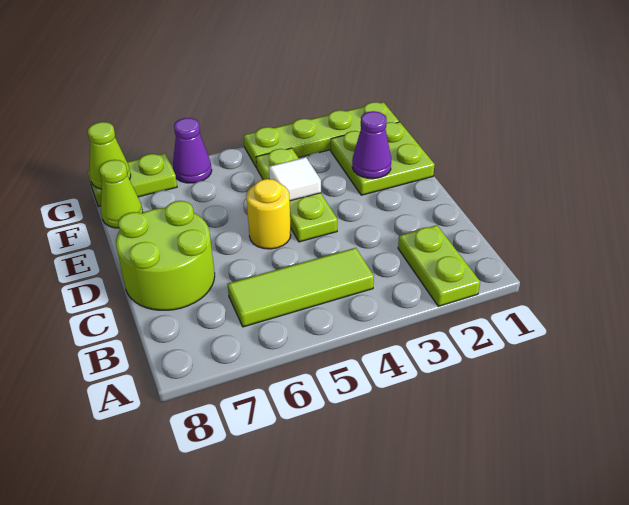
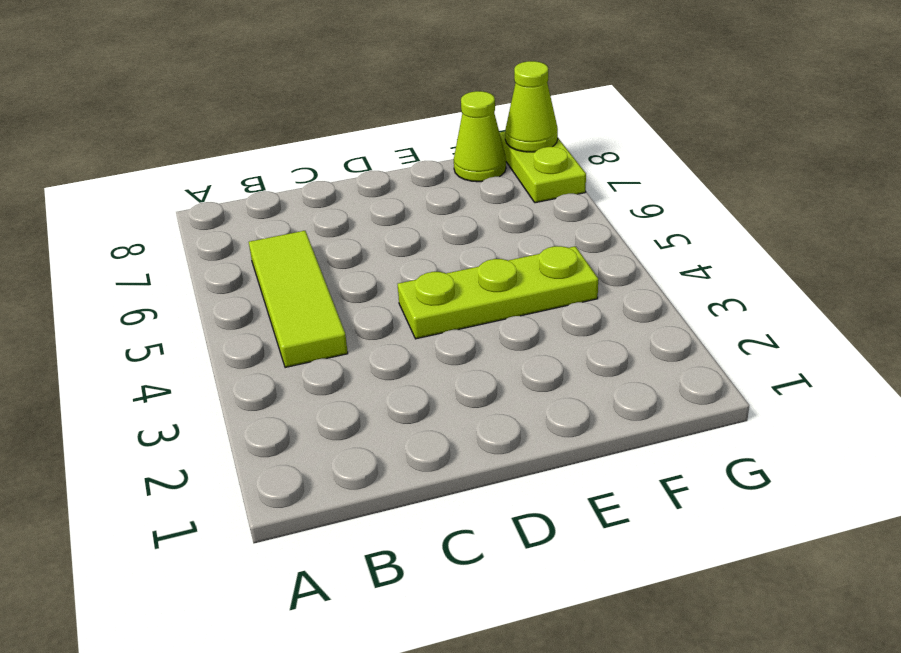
none -> lime plate A2:B2 level 1
none -> lime round brick C7:D8 level 1
none -> yellow round brick D5 level 1

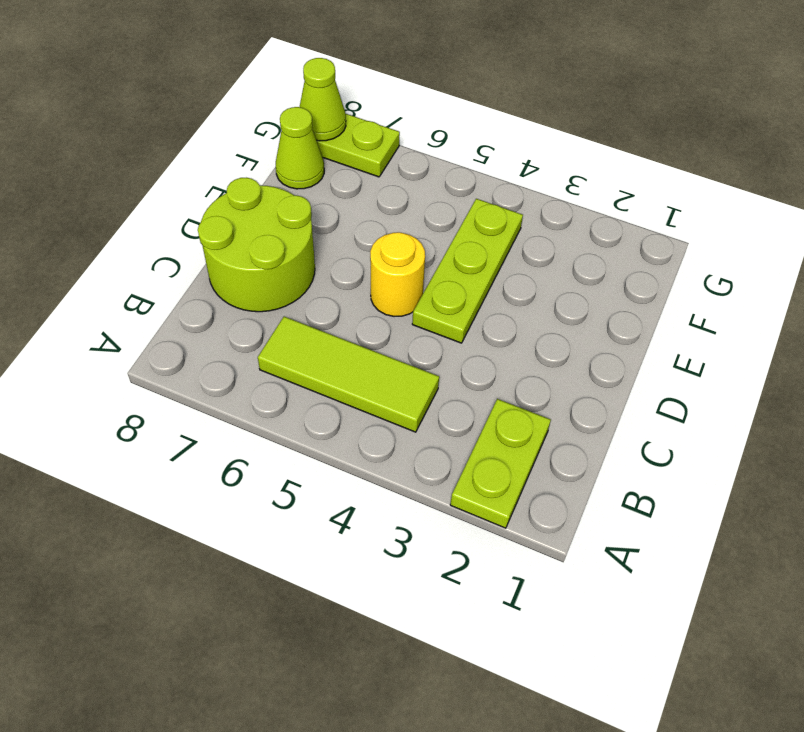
none -> lime plate E1:F2 level 1
none -> lime plate G1:G4 level 1
none -> purple cone G6 level 1

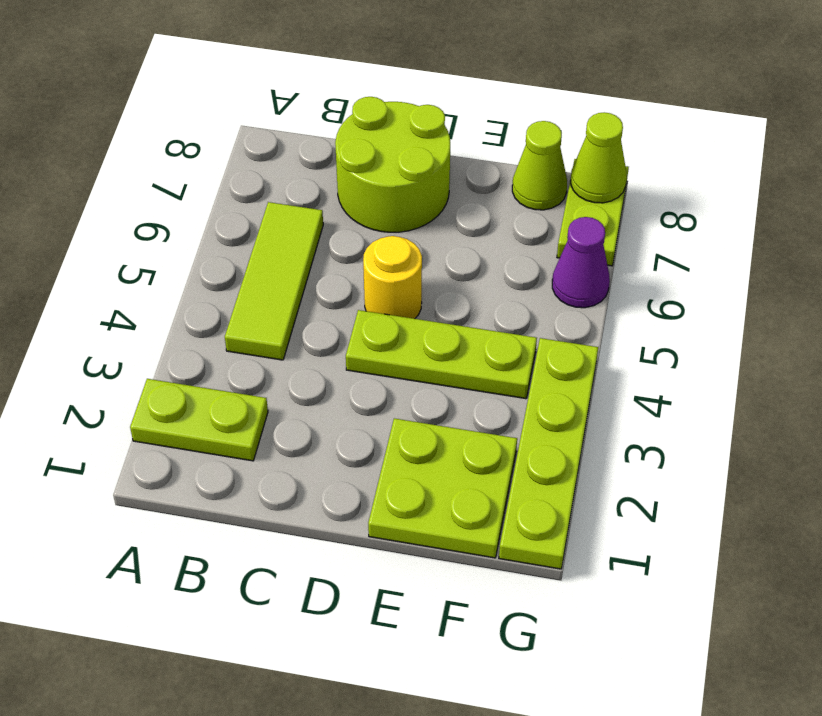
none -> purple cone E2 level 2
none -> white tile E4 level 2

